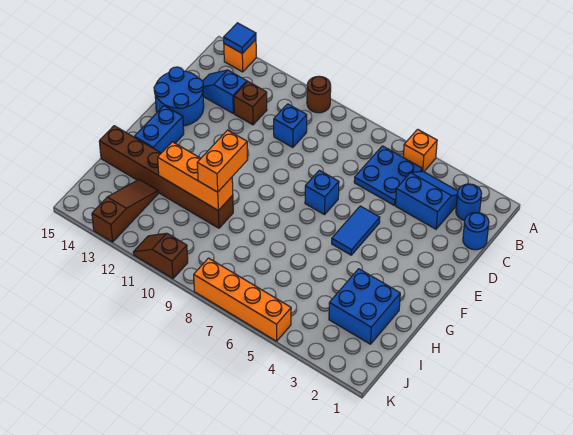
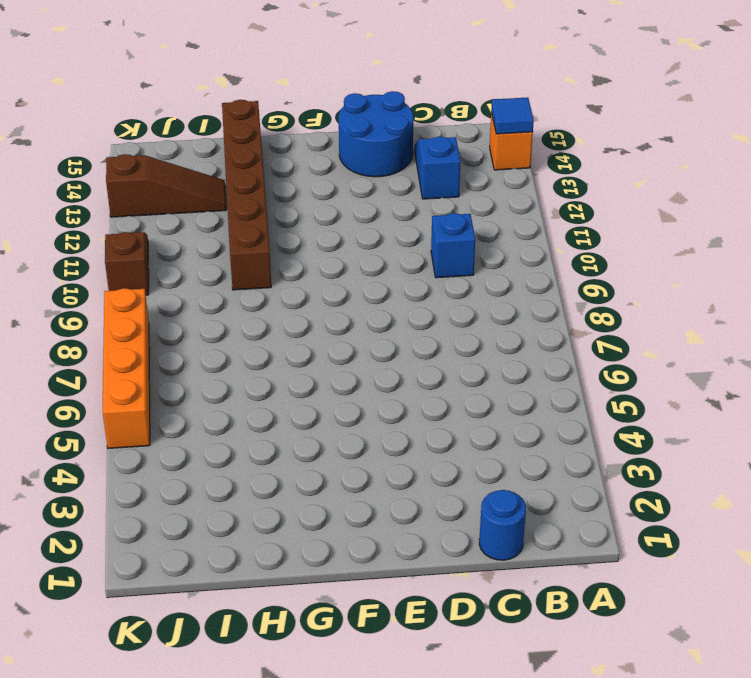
none -> orange brick A5 level 1
none -> brown round brick A10 level 1
none -> blue round brick B2 level 1

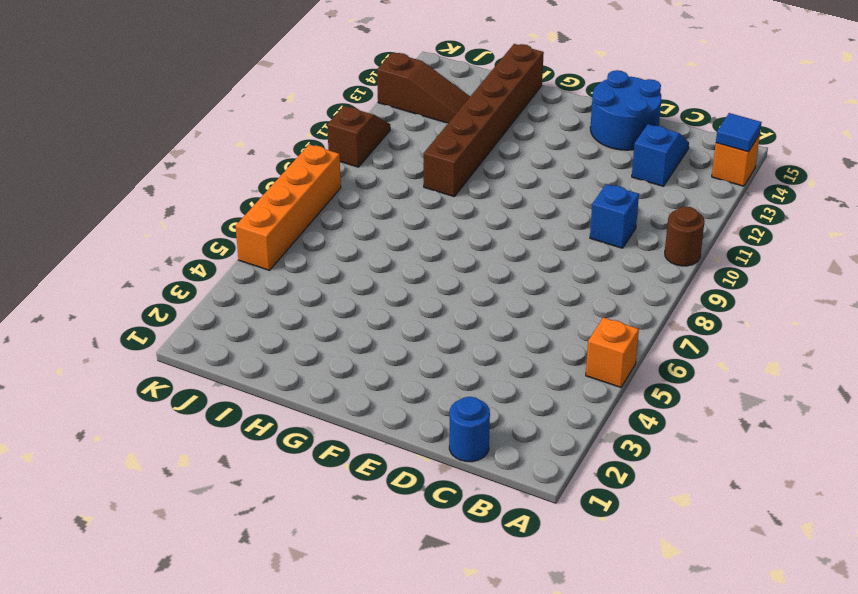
none -> blue round brick B2 level 1
none -> blue slope B3:C4 level 1 top C
none -> blue plate B5:C6 level 1

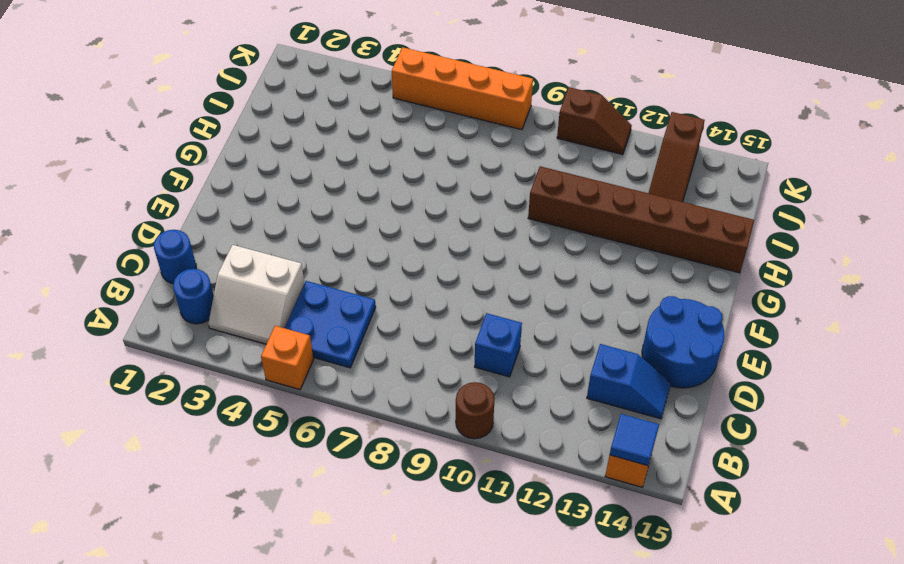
white slope B3:C4 level 1 top C -> blue slope B3:C4 level 1 top C
none -> brown brick C12 level 1
none -> blue tile E5:F5 level 1
none -> blue brick E7 level 1

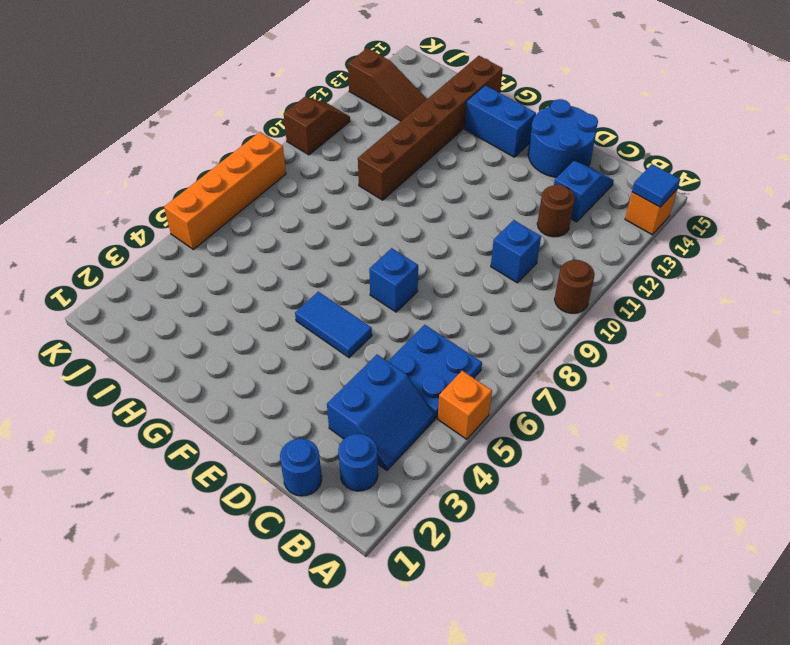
brown round brick C12 level 1 -> brown brick C12 level 1
none -> blue brick H2:I3 level 1
none -> orange brick H10:H12 level 2
none -> orange brick G10:H10 level 3

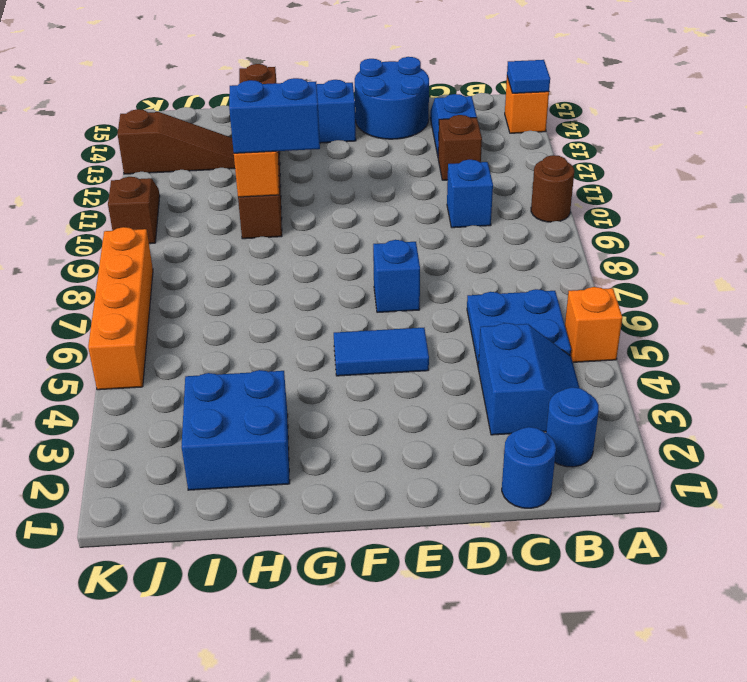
blue brick G10:H10 level 3 -> orange brick G10:H10 level 3

